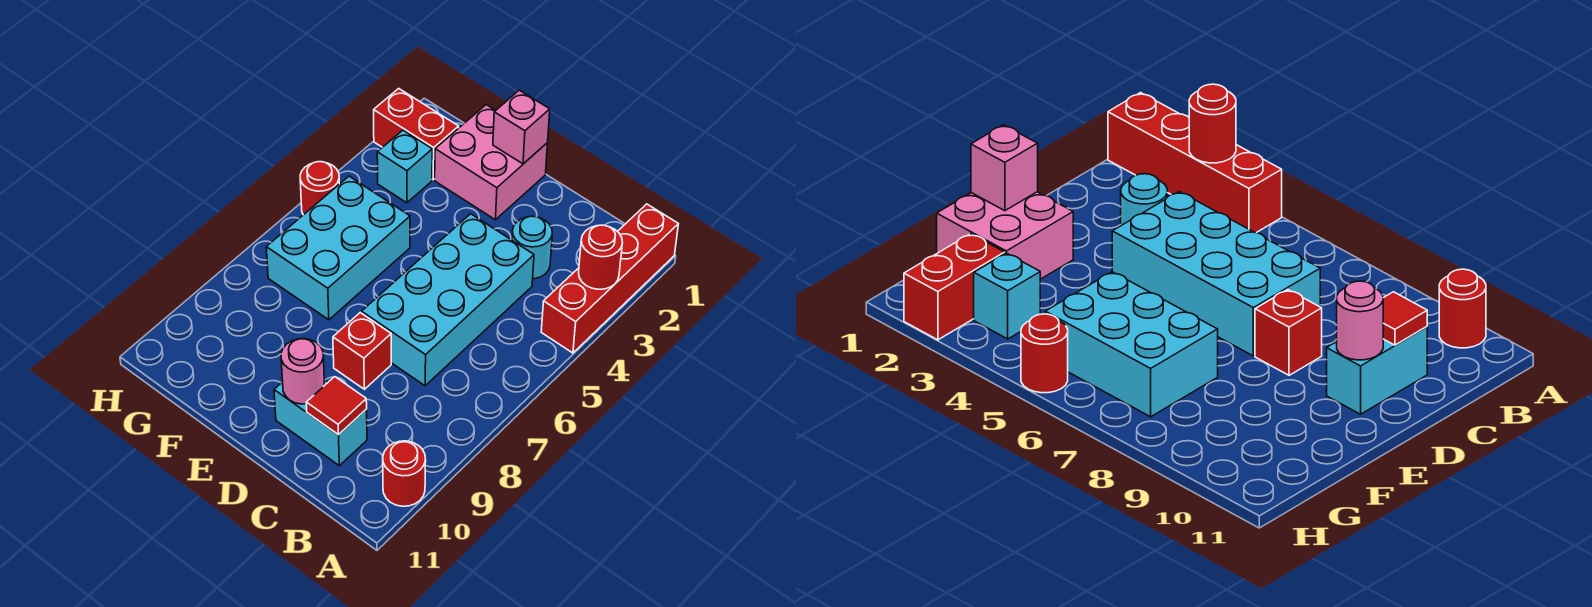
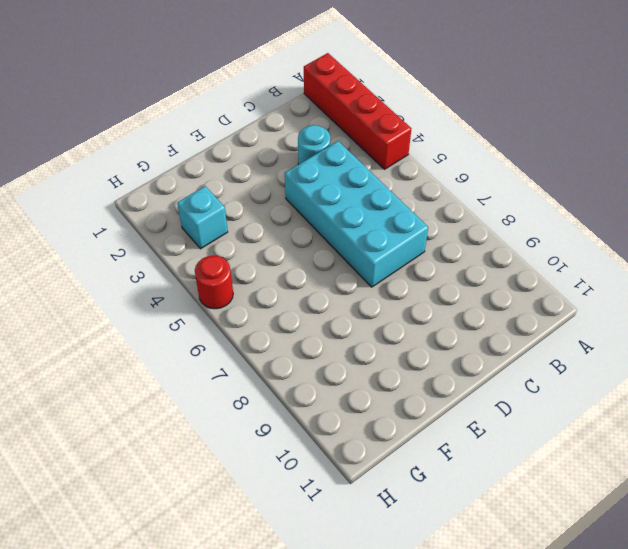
none -> red round brick A10 level 1
none -> cyan brick C10:D10 level 1
none -> red brick D8 level 1

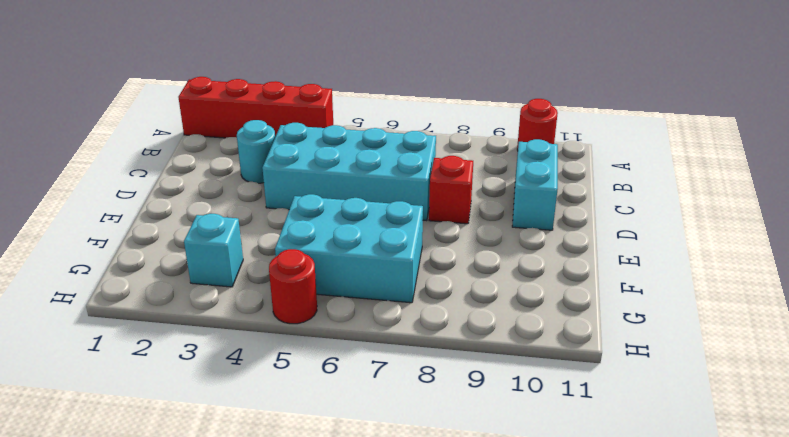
none -> pink brick E1:F2 level 1
none -> red brick G2:H2 level 1
none -> red round brick A3 level 2

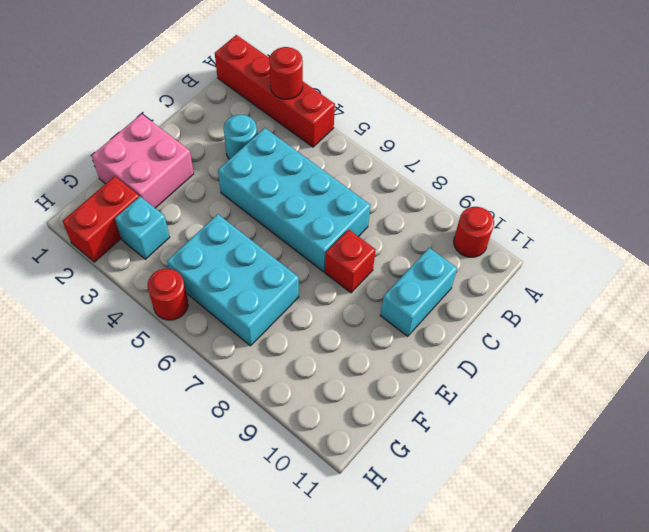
none -> red tile C10 level 2
none -> pink round brick D10 level 2
none -> pink brick E1 level 2

